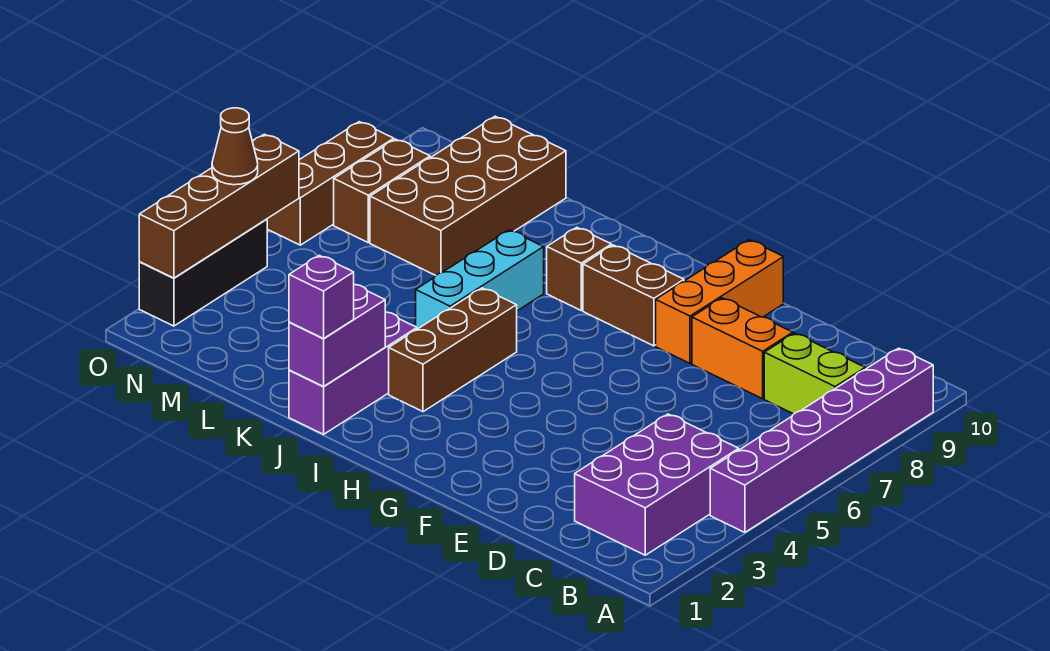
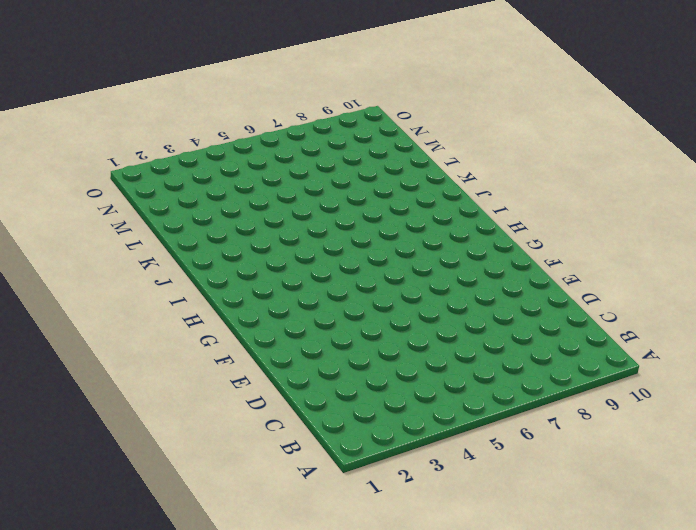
none -> purple brick A4:A9 level 1
none -> purple brick B2:C4 level 1
none -> lime brick B8:C8 level 1

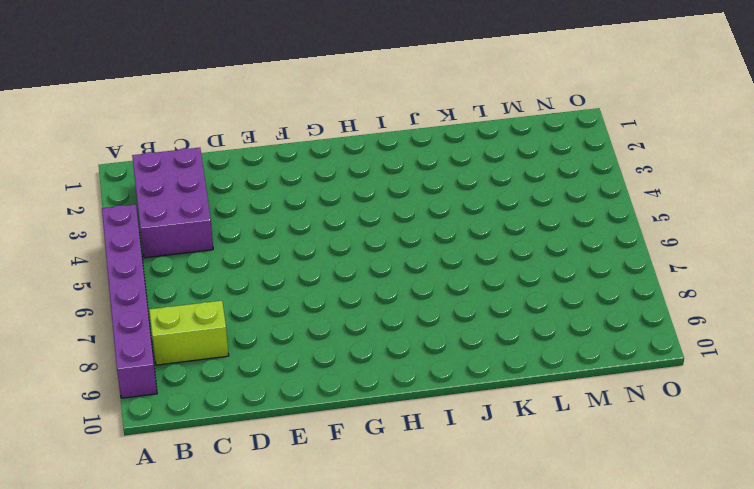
none -> orange brick D8:E8 level 1
none -> orange brick F8:F10 level 1
none -> brown brick G8:H8 level 1

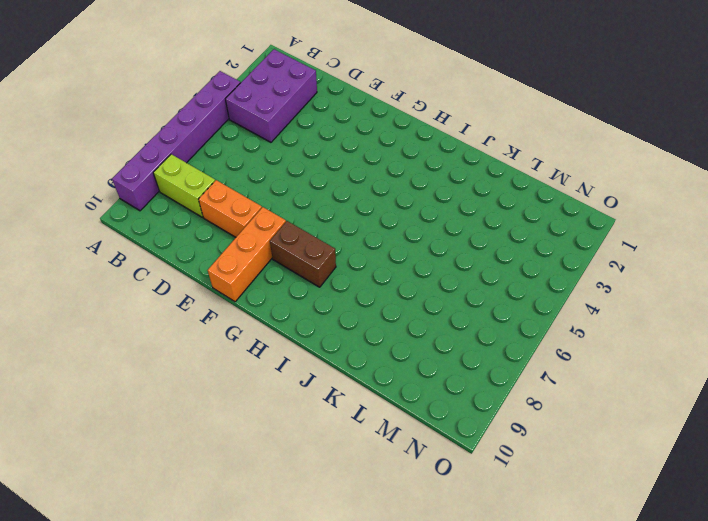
none -> brown brick I3:I5 level 1
none -> brown brick I8 level 1
none -> purple brick J1:J3 level 1

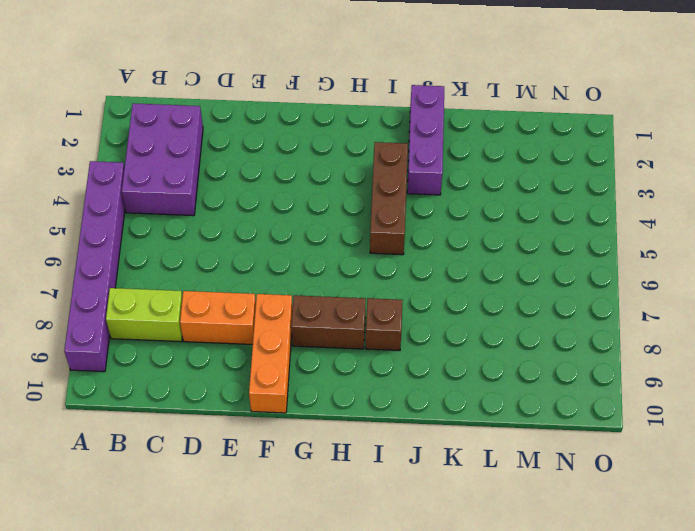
none -> cyan brick J5:J7 level 1
none -> brown brick L7:M10 level 1
none -> brown brick N7:N8 level 1

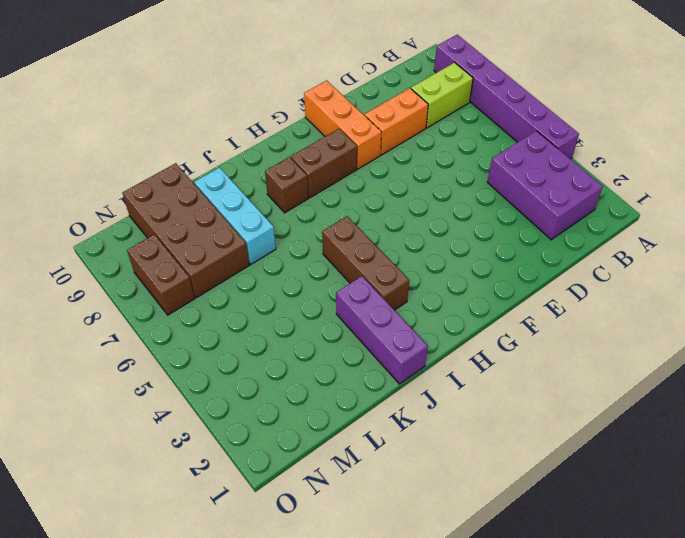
cyan brick K7:K9 level 1 -> cyan brick J5:J7 level 1
none -> black brick O2:O4 level 1
none -> brown brick O6:O8 level 1
none -> purple brick J1:J2 level 2

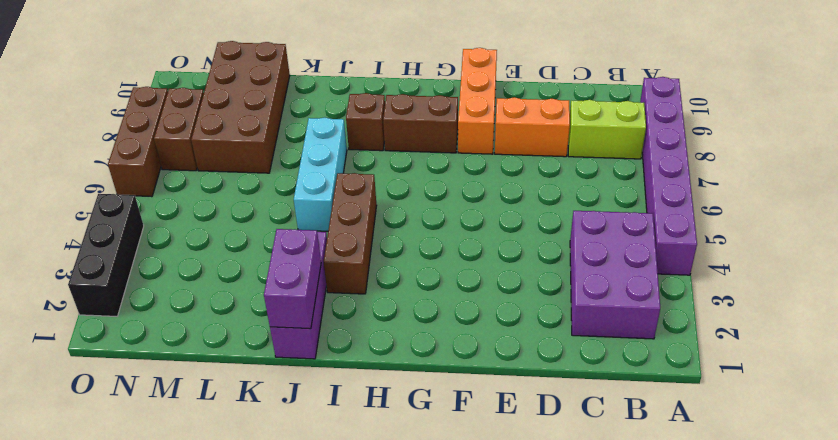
none -> brown brick O2:O5 level 2
none -> purple brick J1 level 3
none -> brown cone O4 level 3

